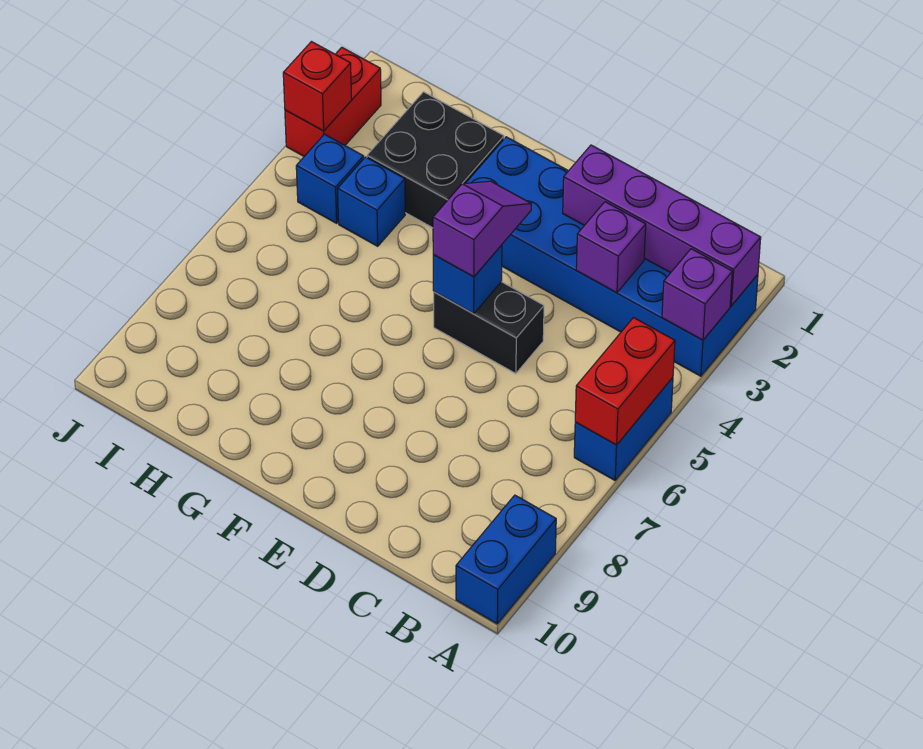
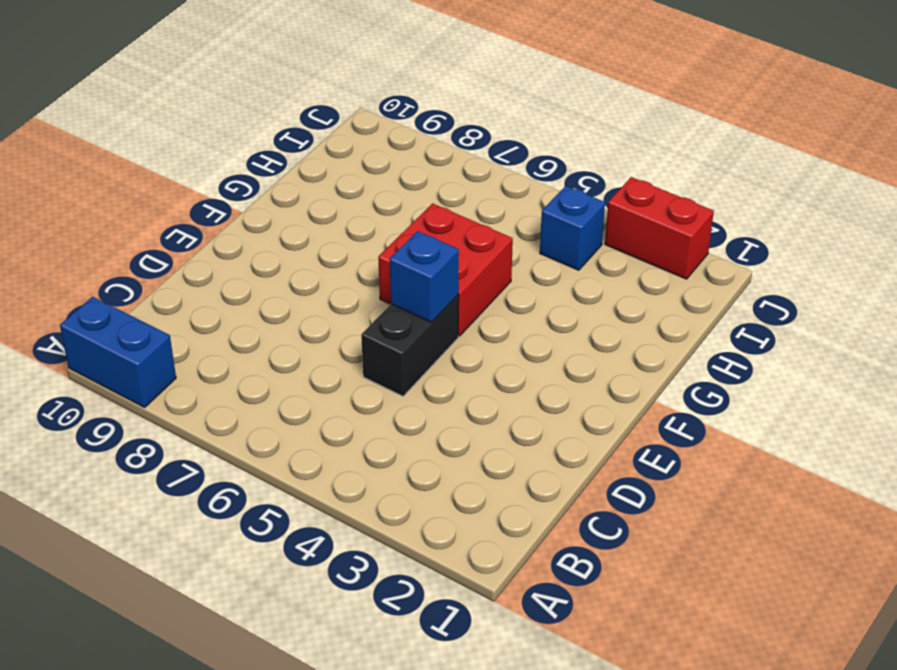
red brick F5:G6 level 1 -> none
none -> blue brick A2:F3 level 1
none -> blue brick A5:A6 level 1
none -> black brick G2:H3 level 1

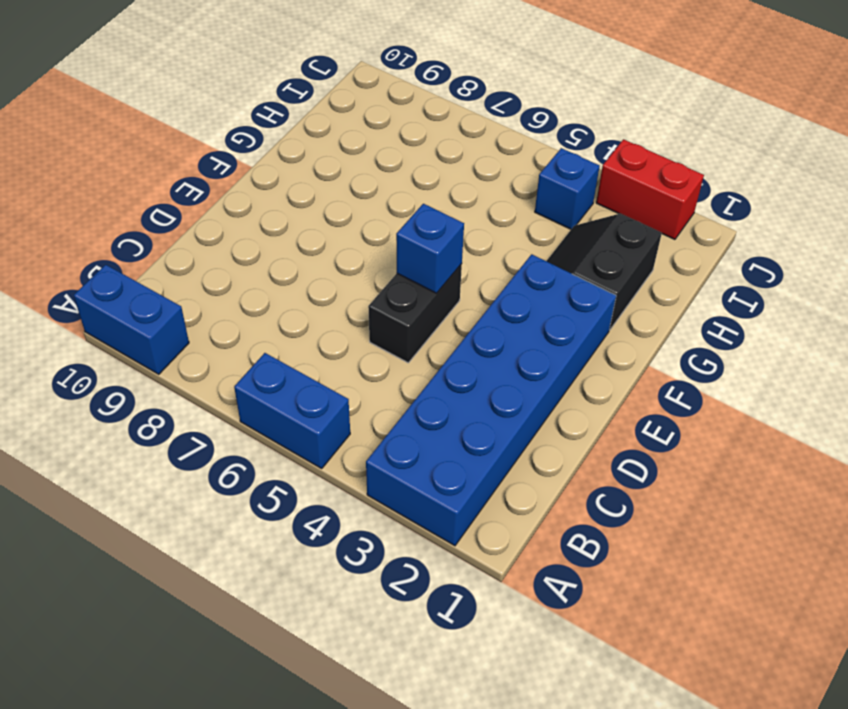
black slope G2:H3 level 1 top 2 -> black brick G2:H3 level 1
none -> blue brick H4 level 1
none -> purple brick A2:D2 level 2
none -> purple brick A3 level 2

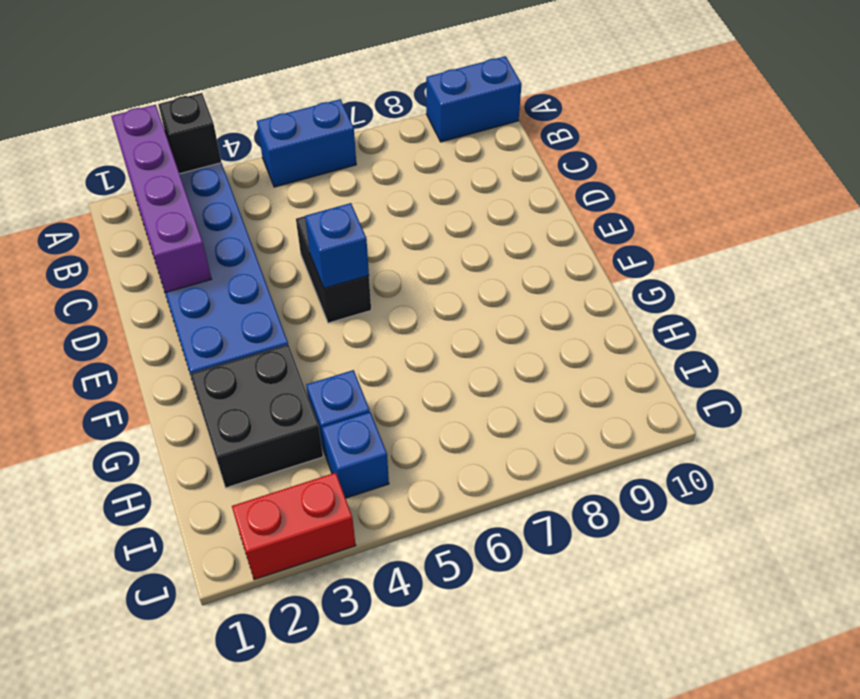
black brick A3 level 2 -> purple brick A3 level 2
none -> red brick A5:A6 level 2
none -> purple brick C3 level 2
none -> red brick J3 level 2

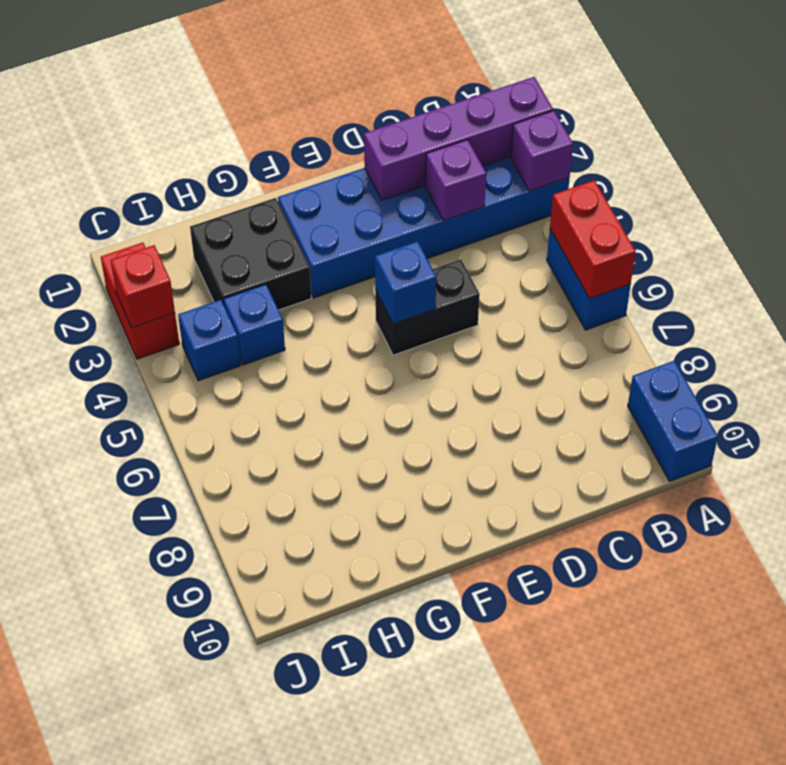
none -> purple slope E4:E5 level 3 top 5

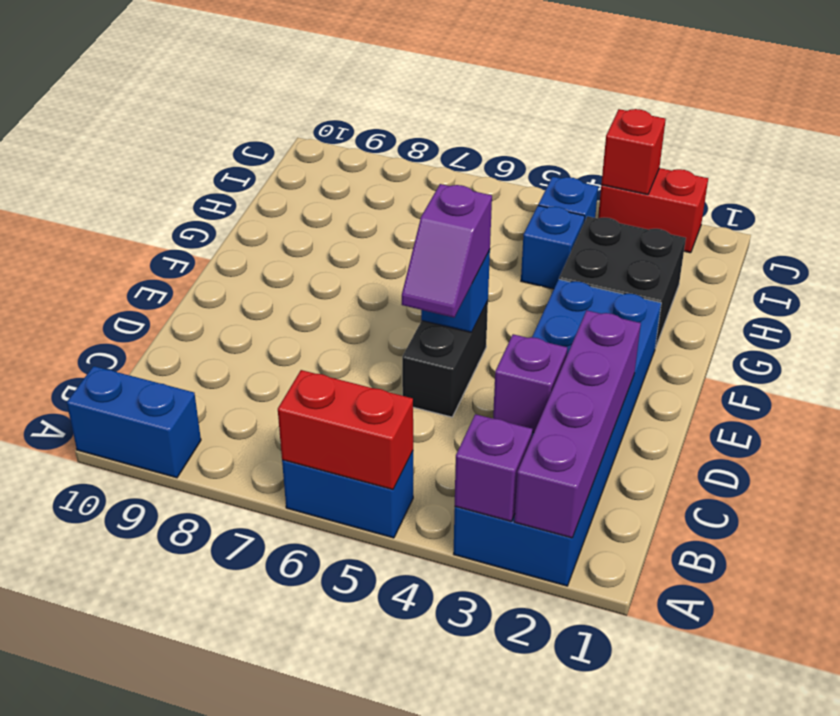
purple slope D5:E5 level 3 top E -> purple slope E4:E5 level 3 top 5

